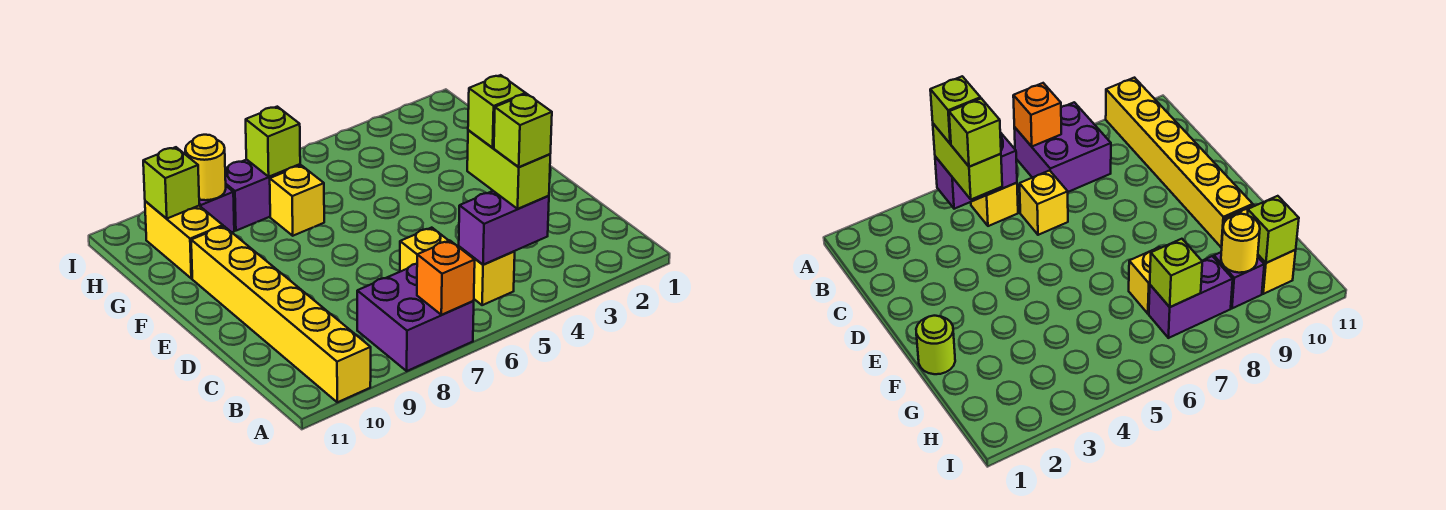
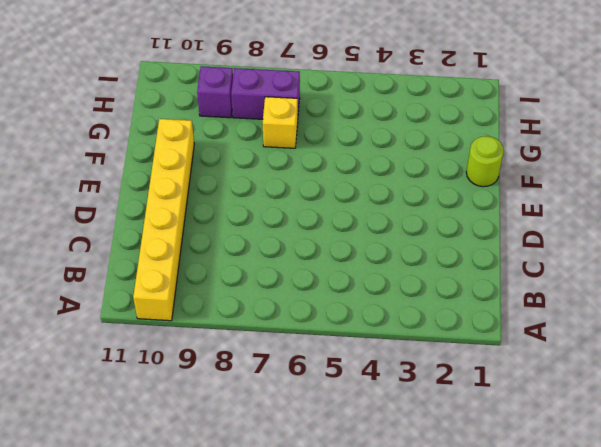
none -> purple brick A7:B8 level 1
none -> yellow brick B5 level 1
none -> yellow brick C6 level 1

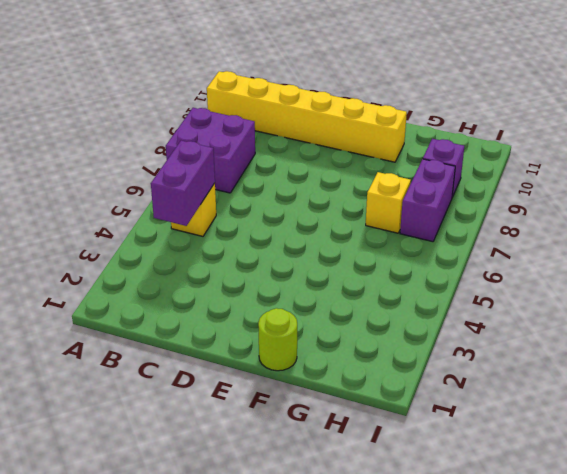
none -> yellow brick C6 level 1
none -> yellow brick G10:H10 level 1
none -> orange brick A7 level 2

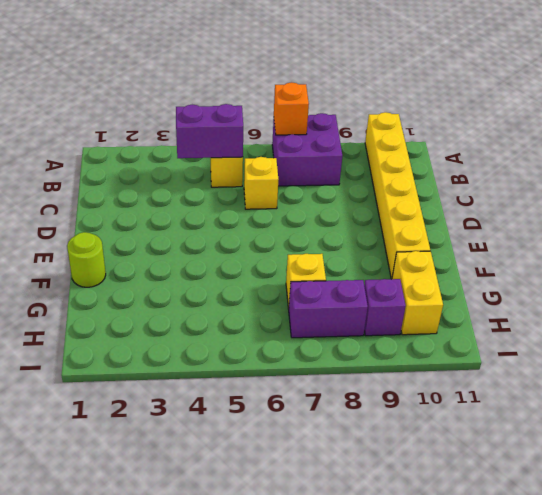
none -> lime brick H7 level 2
none -> yellow round brick H9 level 2
none -> lime brick H10 level 2

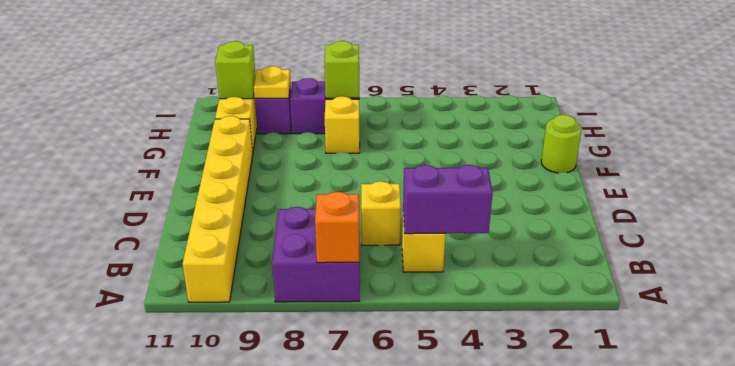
yellow plate H9 level 2 -> yellow round brick H9 level 2
none -> lime brick B4:C4 level 3
none -> lime brick B4 level 4
none -> lime brick C4 level 4

